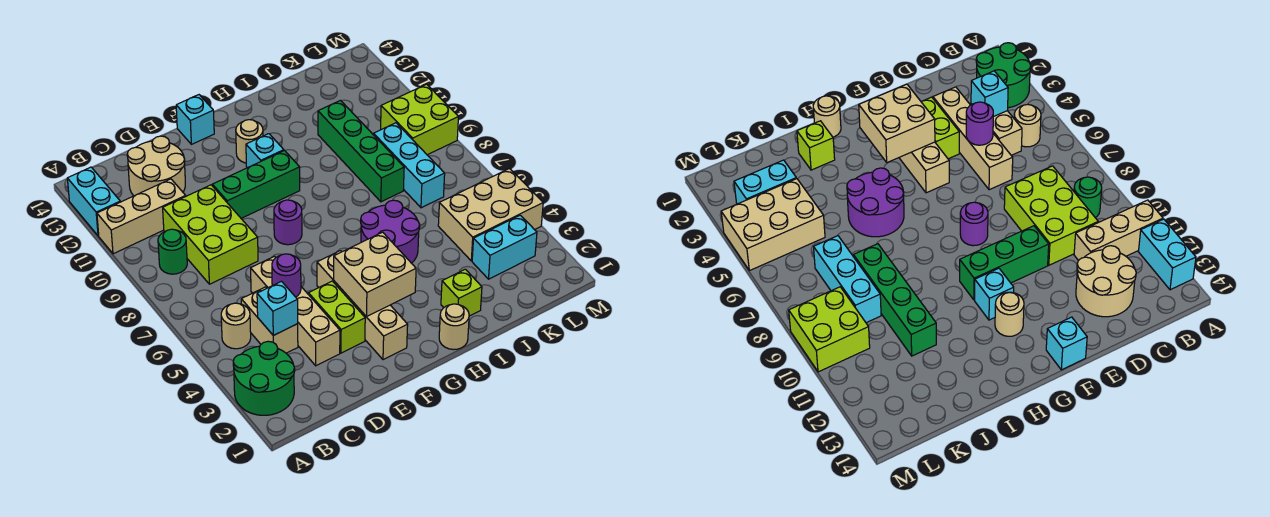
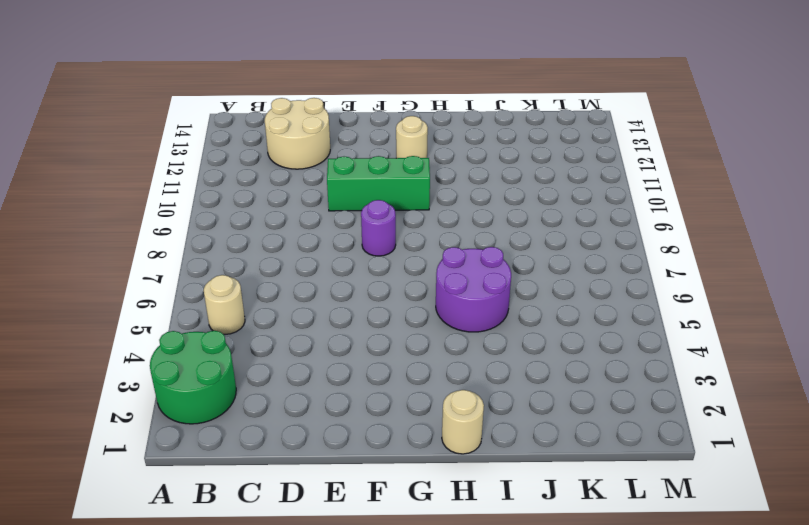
none -> tan brick A11:C11 level 1
none -> cyan brick A12:A13 level 1
none -> green round brick B9 level 1

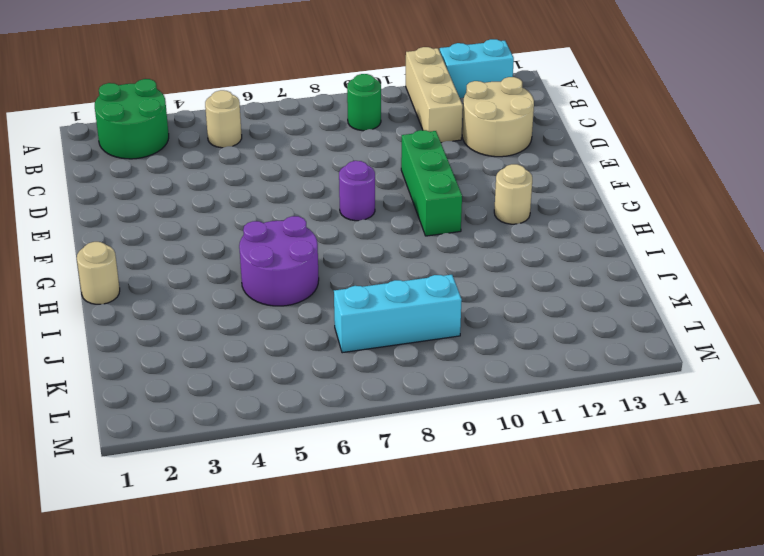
none -> tan brick C4:C5 level 1
none -> lime brick C8:D10 level 1
none -> tan brick D3:D6 level 1

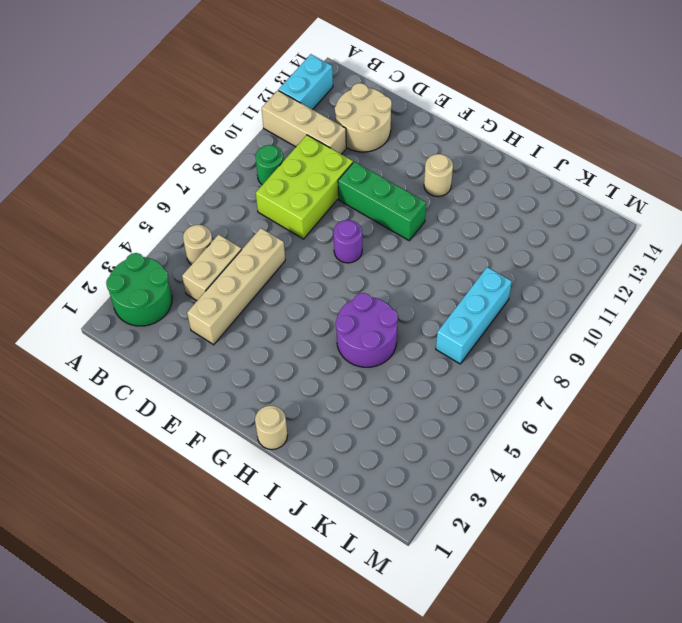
none -> lime brick E3:E4 level 1
none -> tan brick F2:F5 level 1
none -> cyan brick F14 level 1

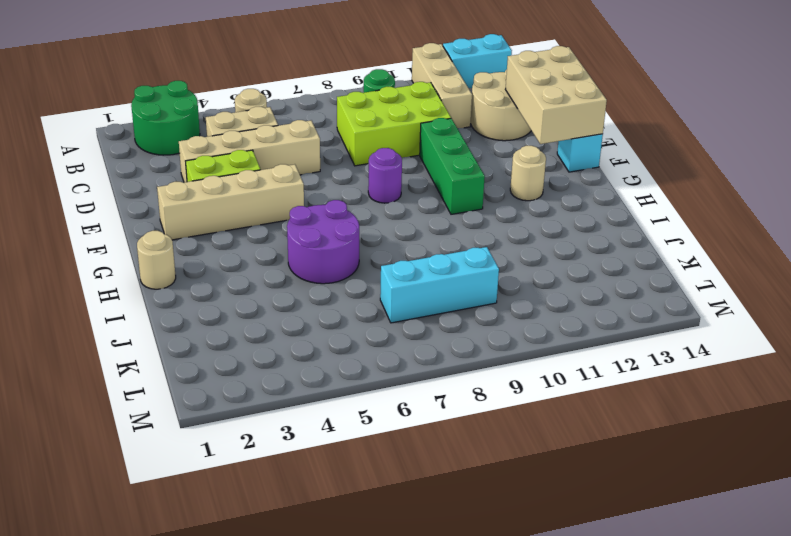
tan brick D13:F14 level 2 -> tan brick K4:M5 level 1
none -> cyan brick G11 level 1
none -> lime brick I2 level 1
none -> green brick J8:J11 level 1

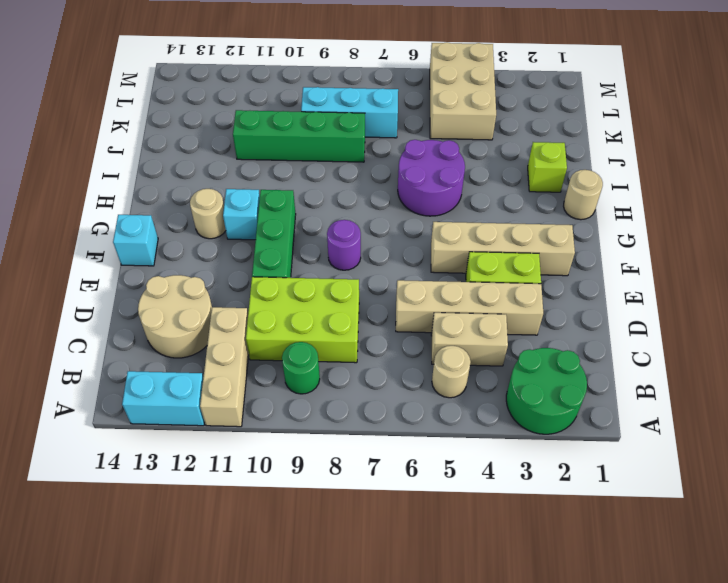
none -> cyan brick K3:L3 level 1
none -> lime brick L9:M10 level 1
none -> cyan brick C4 level 2

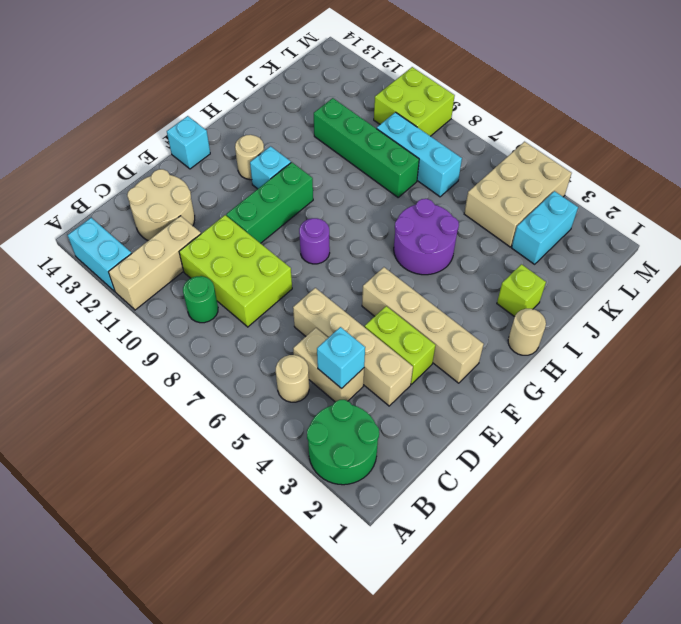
none -> purple round brick D5 level 2
none -> tan brick F3:G4 level 2

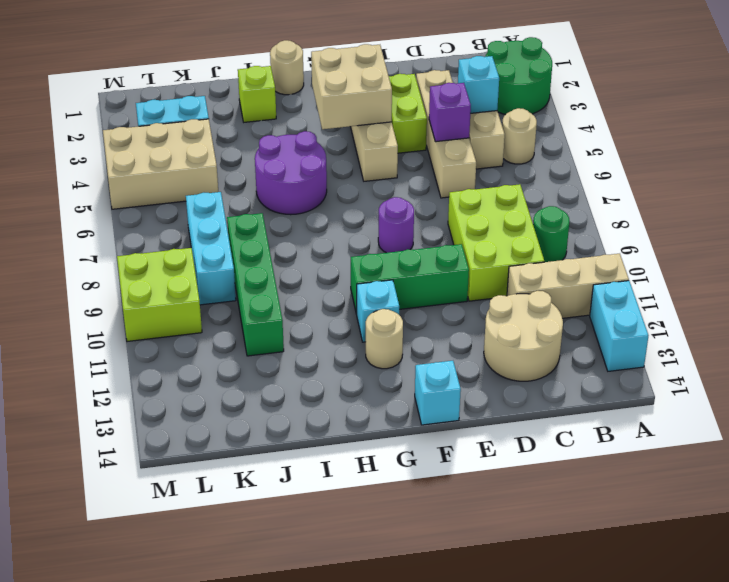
purple brick D5 level 2 -> purple round brick D5 level 2

